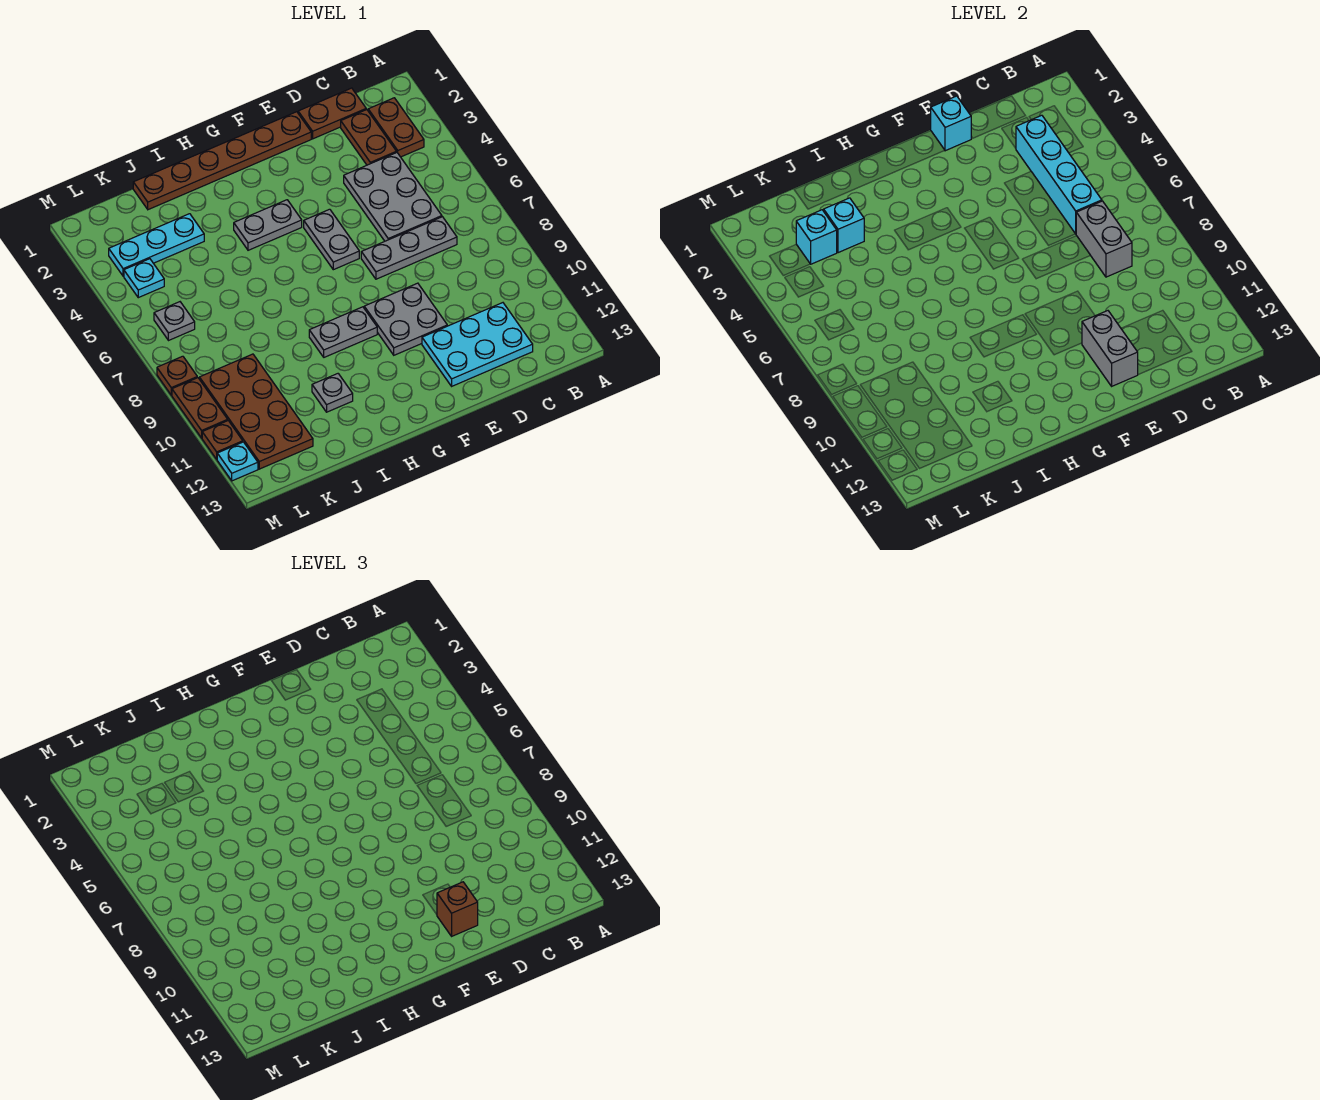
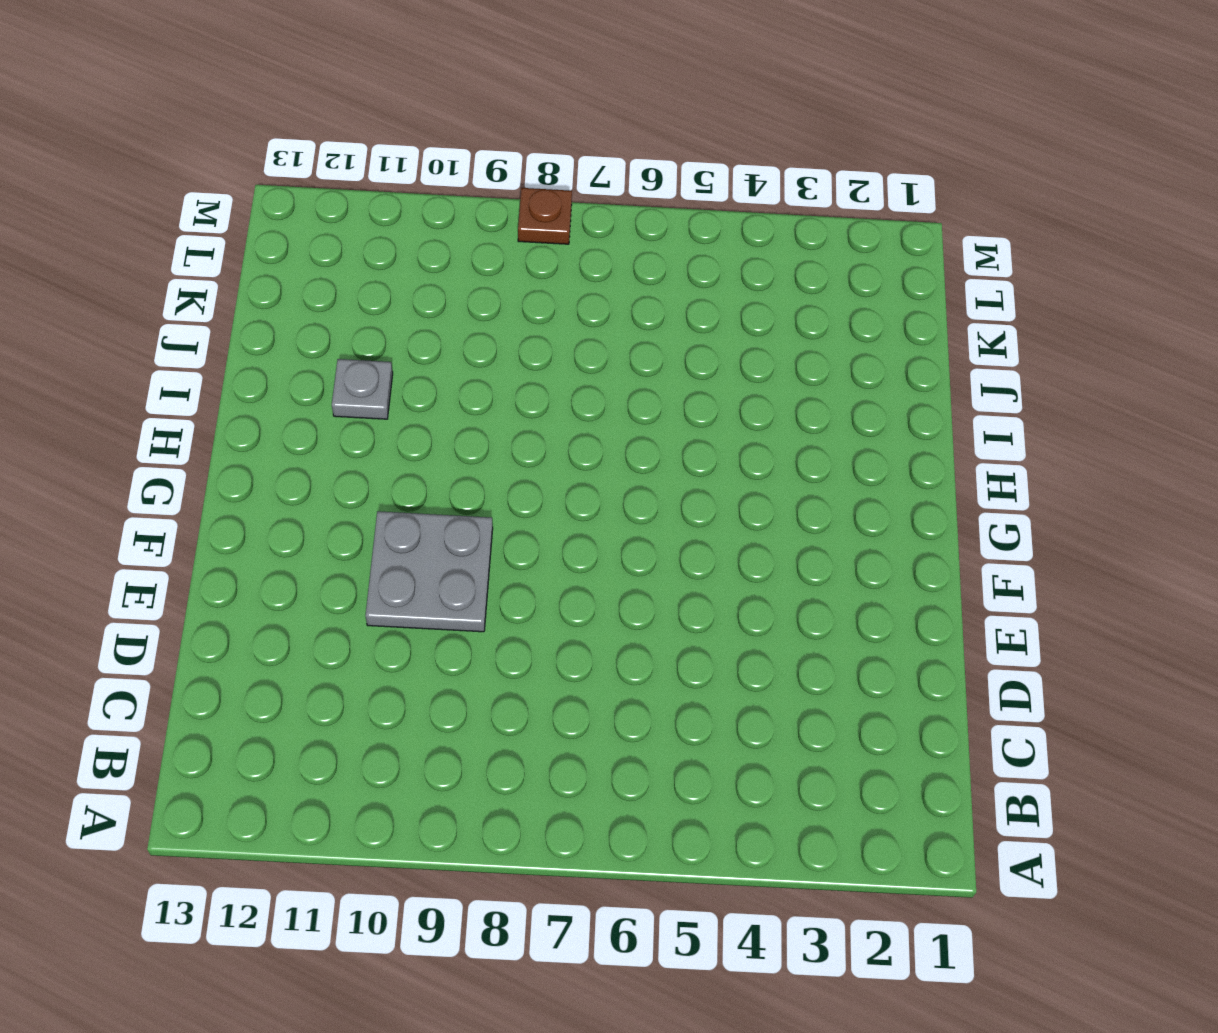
none -> brown plate B2:B3 level 1
none -> brown plate C1:D1 level 1
none -> brown plate C2:C3 level 1

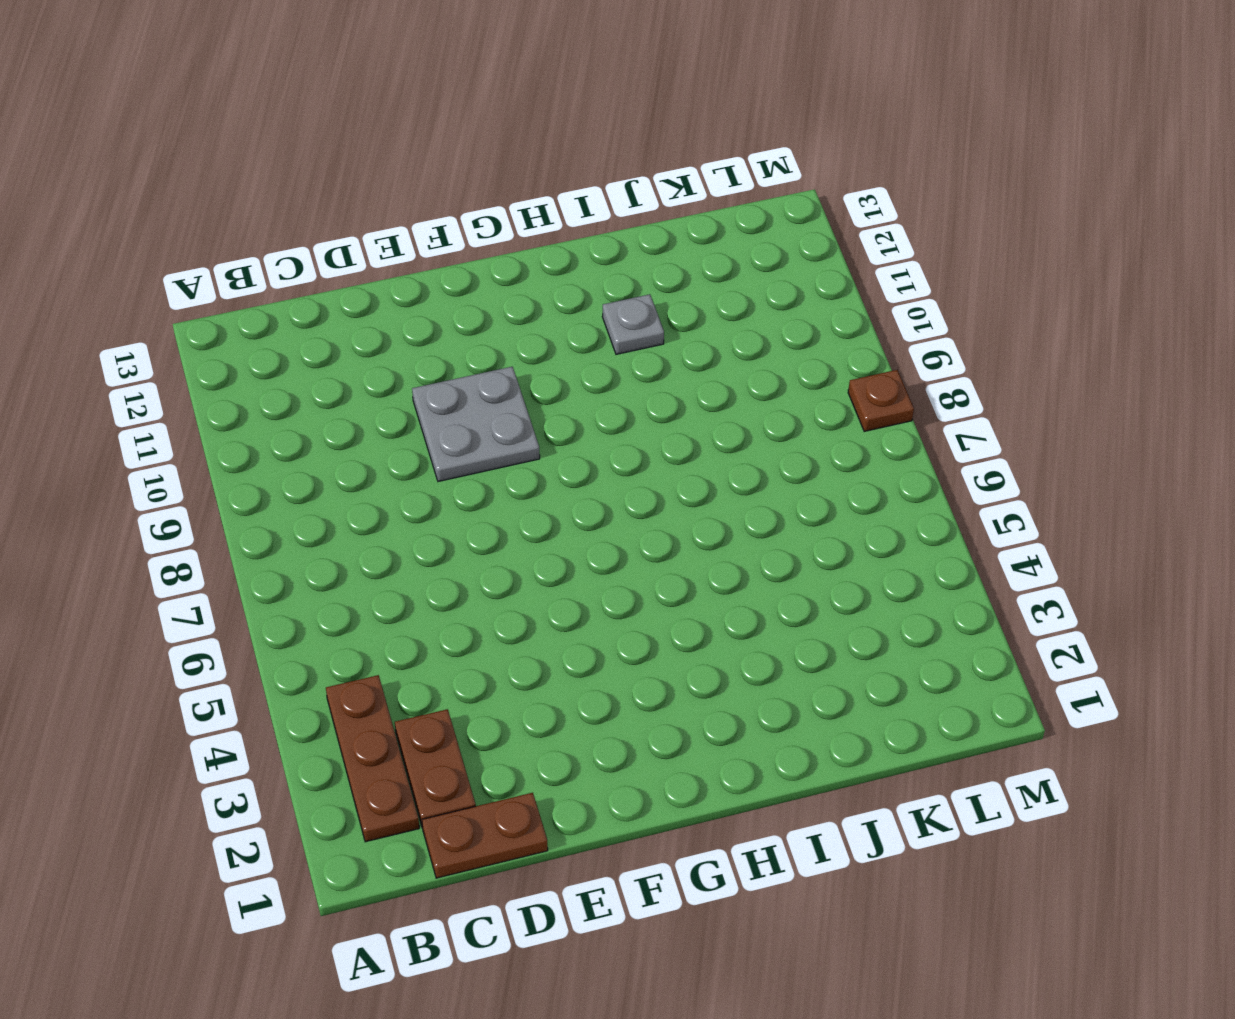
brown plate B2:B4 level 1 -> brown plate B2:B3 level 1
none -> grey plate C4:D6 level 1
none -> grey plate C7:E7 level 1
none -> cyan plate C11:E12 level 1

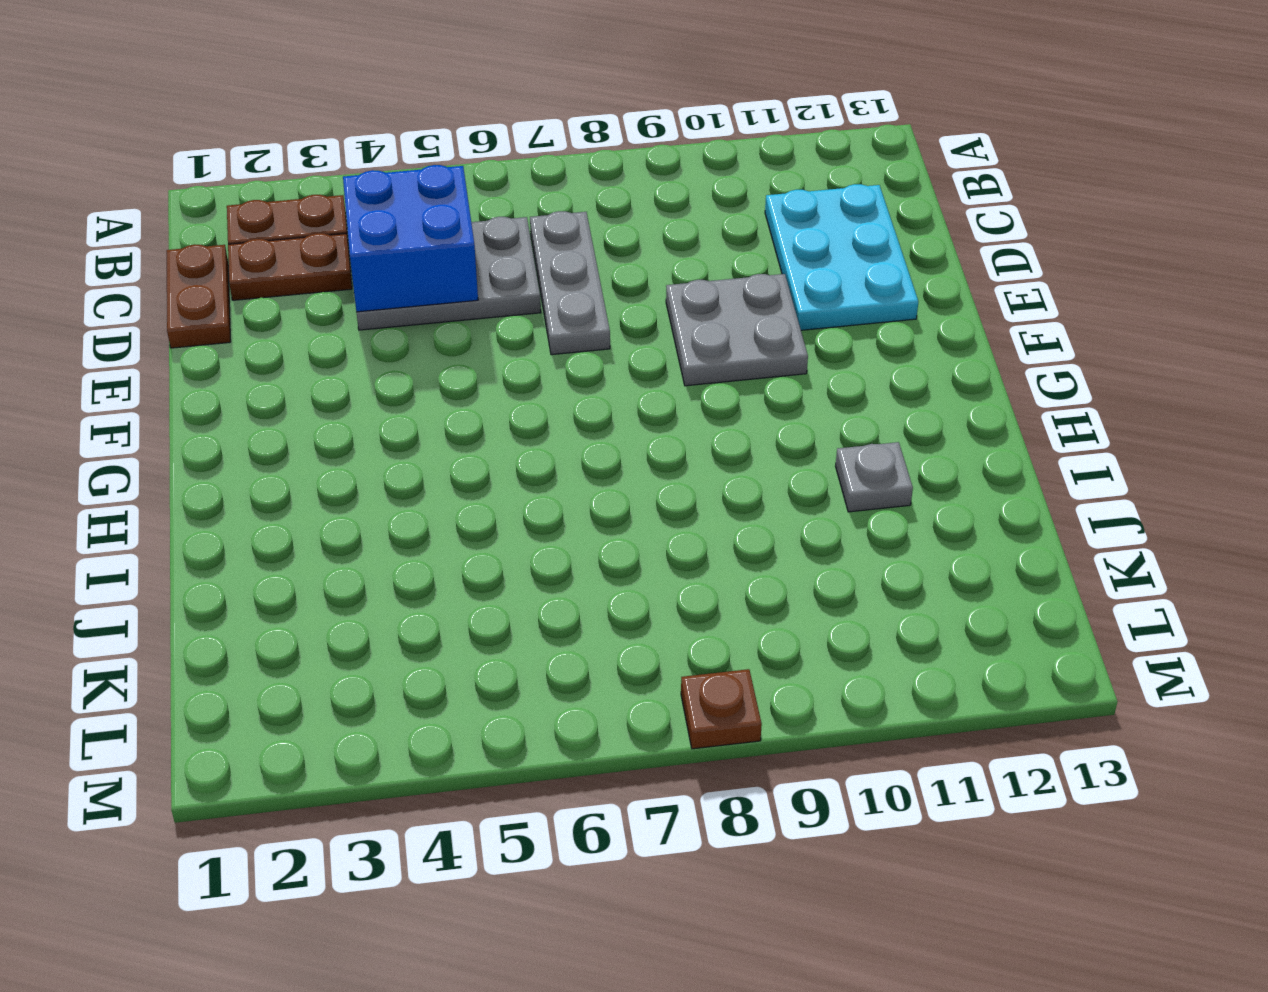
blue brick C4:D5 level 2 -> cyan brick C3:C6 level 2
none -> brown plate E1:J1 level 1
none -> grey plate F5:F6 level 1
none -> grey plate G4:H4 level 1

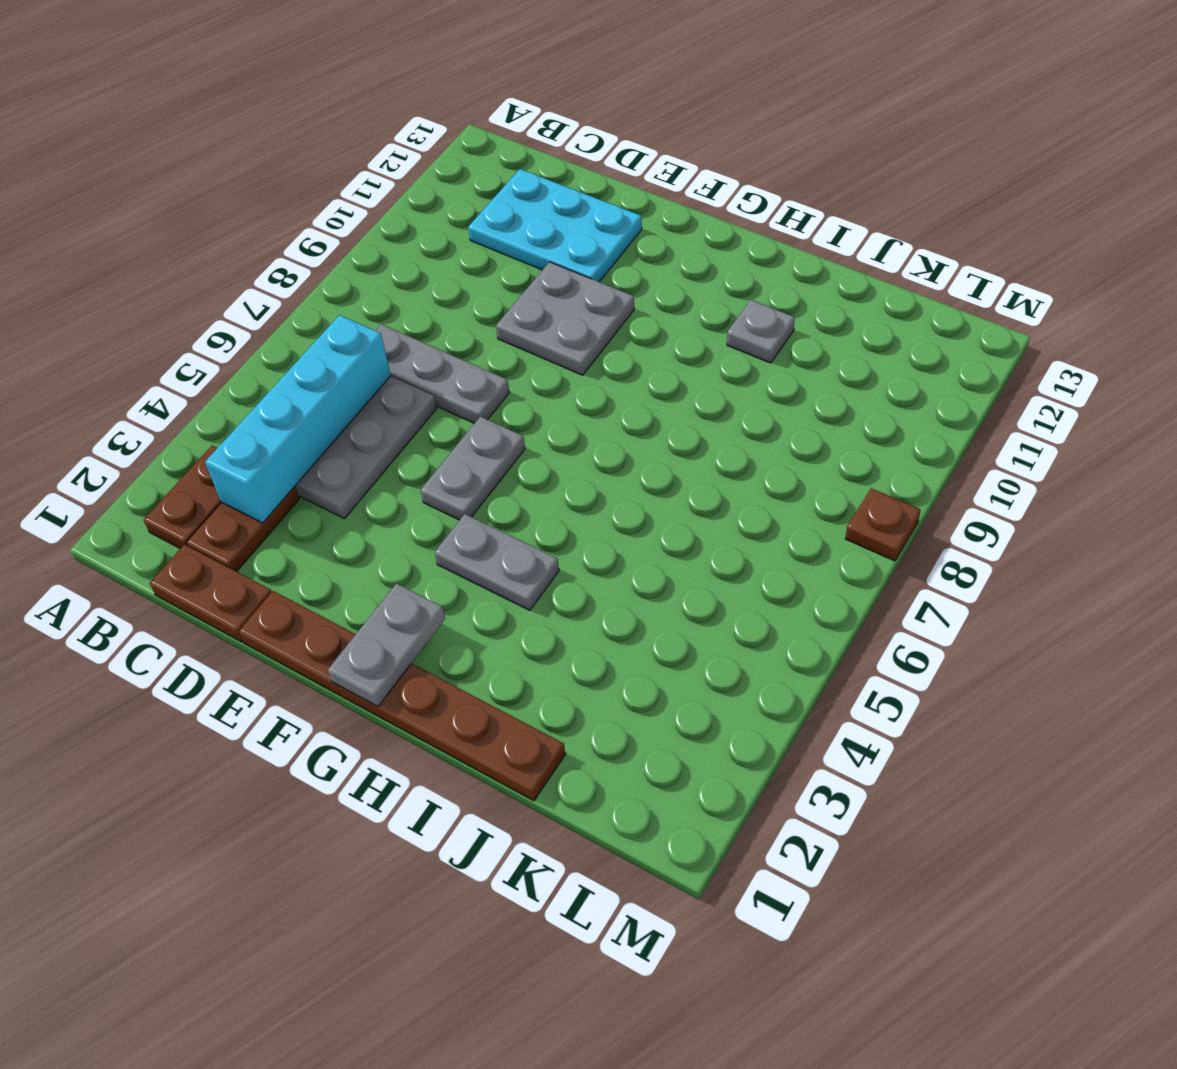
grey plate G1:G2 level 2 -> grey plate G9:H9 level 1
none -> cyan plate J3:L3 level 1
none -> brown plate K9:L12 level 1
none -> cyan plate L4 level 1

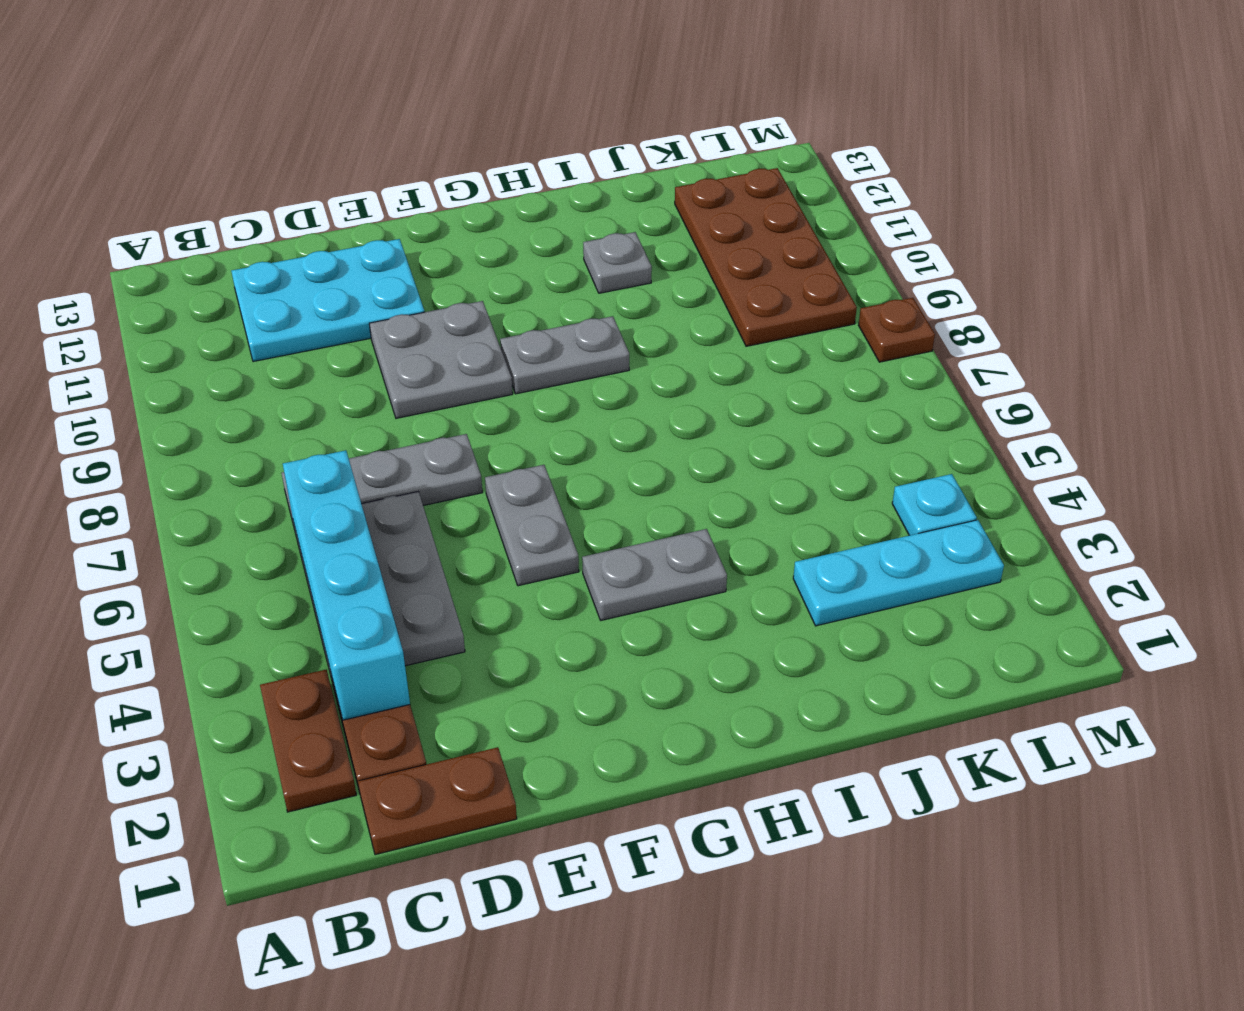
none -> brown plate E1:J1 level 1
none -> grey plate L6 level 1
none -> brown plate M9:M10 level 1

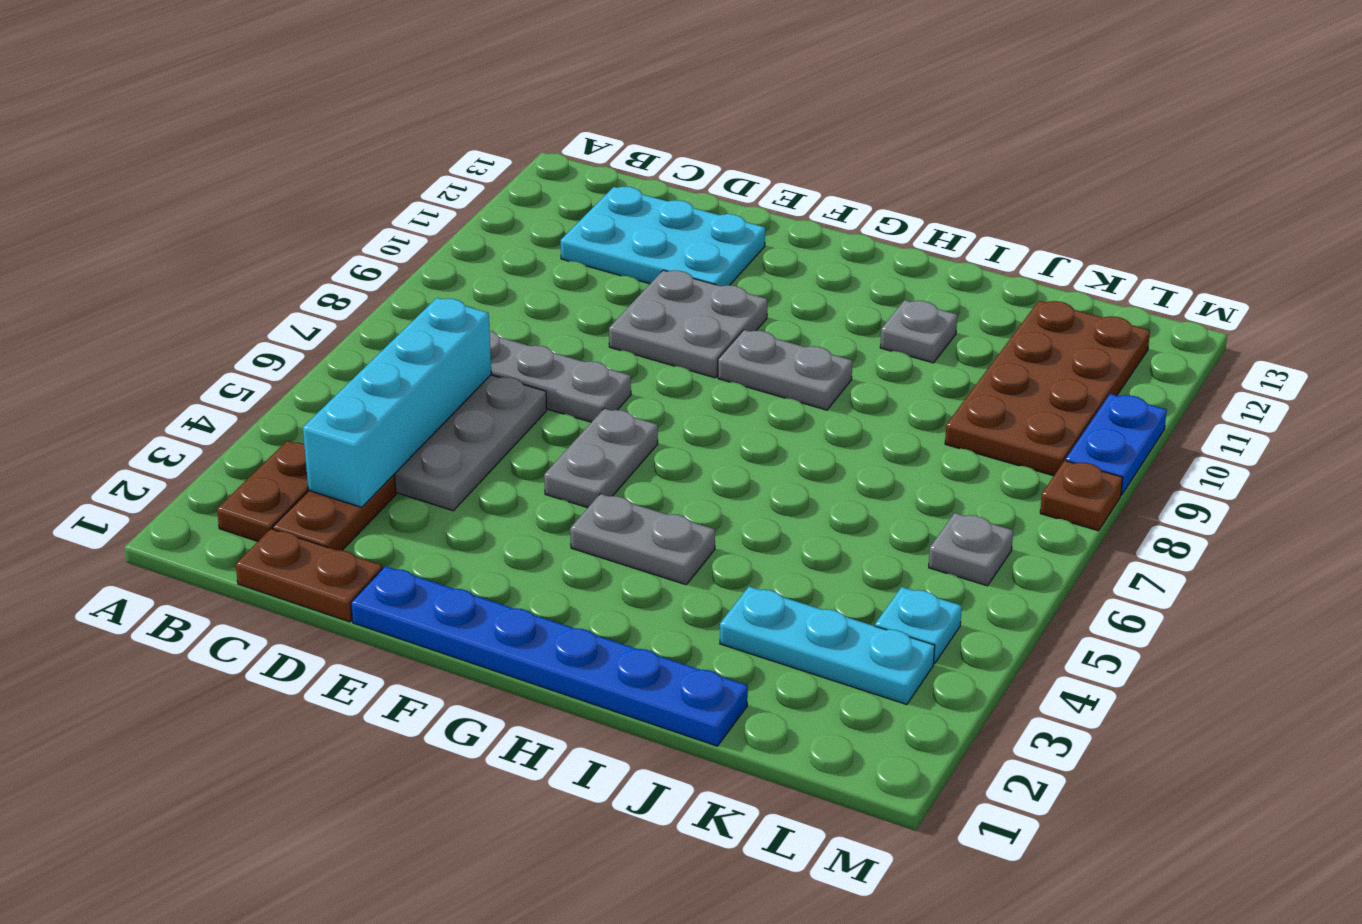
blue plate E1:J1 level 1 -> brown plate E1:J1 level 1
blue plate M9:M10 level 1 -> brown plate M9:M10 level 1
none -> brown plate M11 level 1
none -> cyan plate M12 level 1
none -> grey brick C7:C8 level 2

